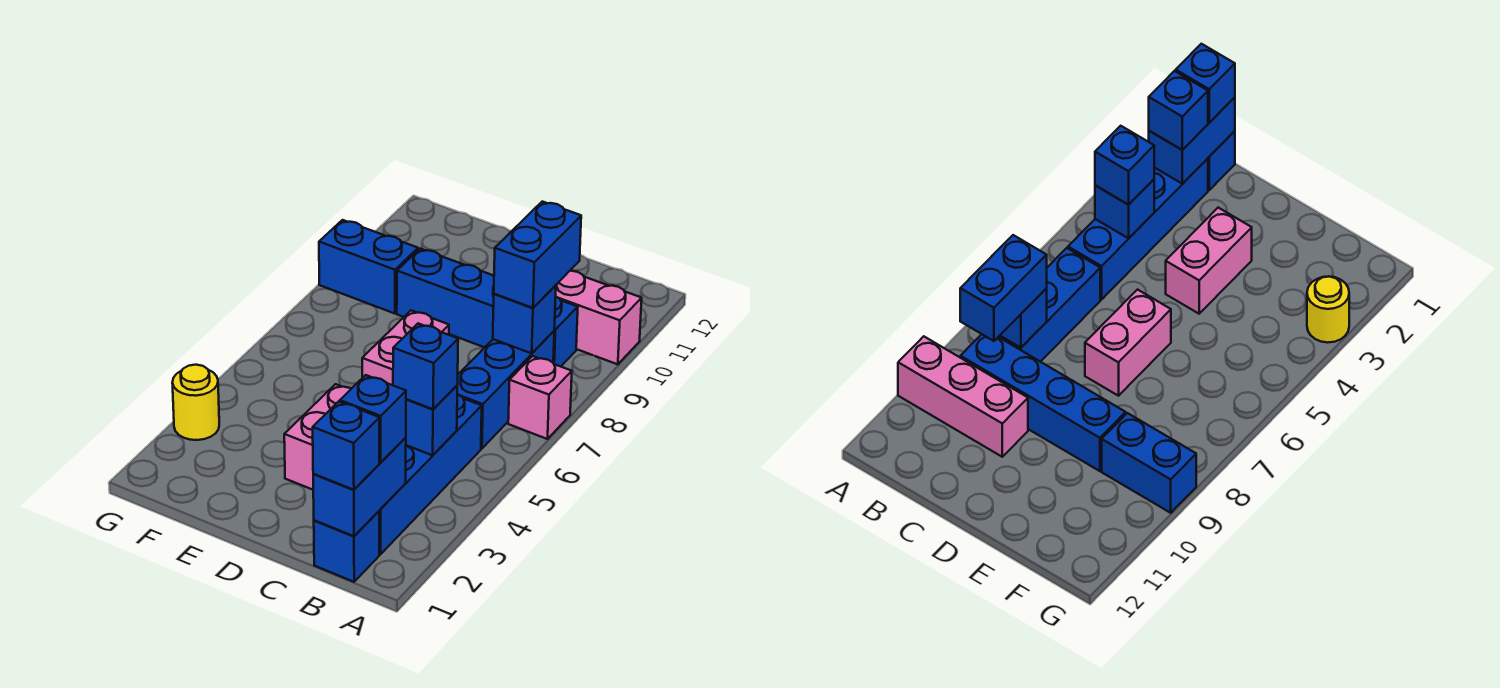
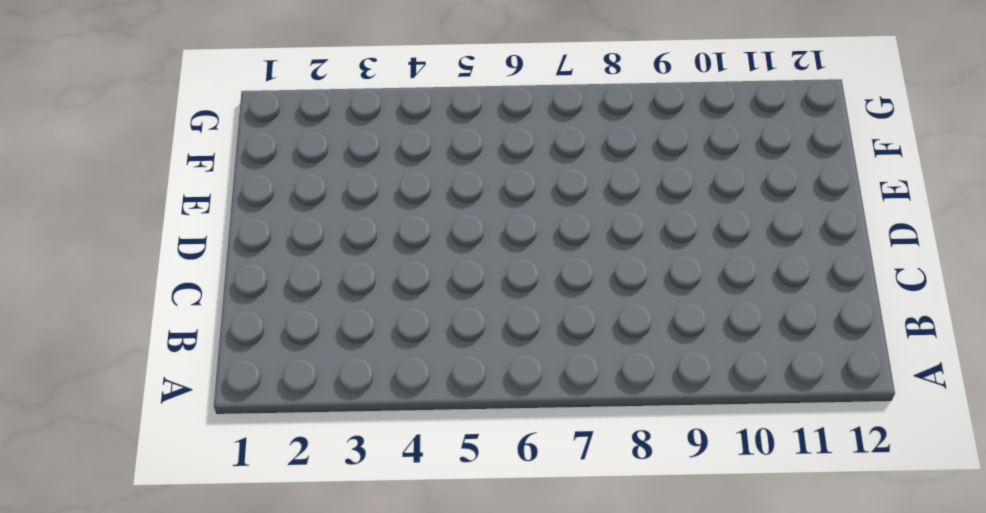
none -> pink brick A7 level 1
none -> pink brick A10:C10 level 1
none -> blue brick B1 level 1

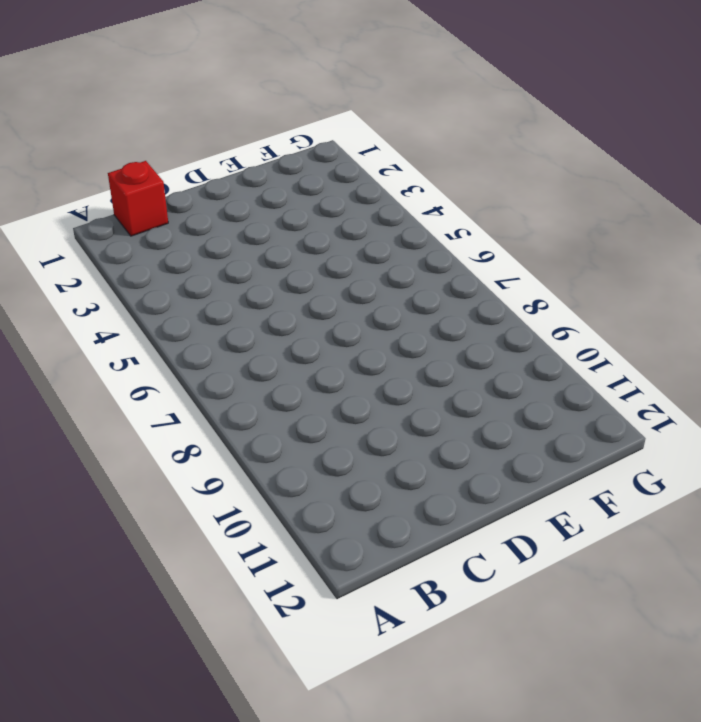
red brick B1 level 1 -> blue brick B1 level 1
none -> pink brick A7 level 1
none -> pink brick A10:C10 level 1
none -> blue brick B2:B5 level 1

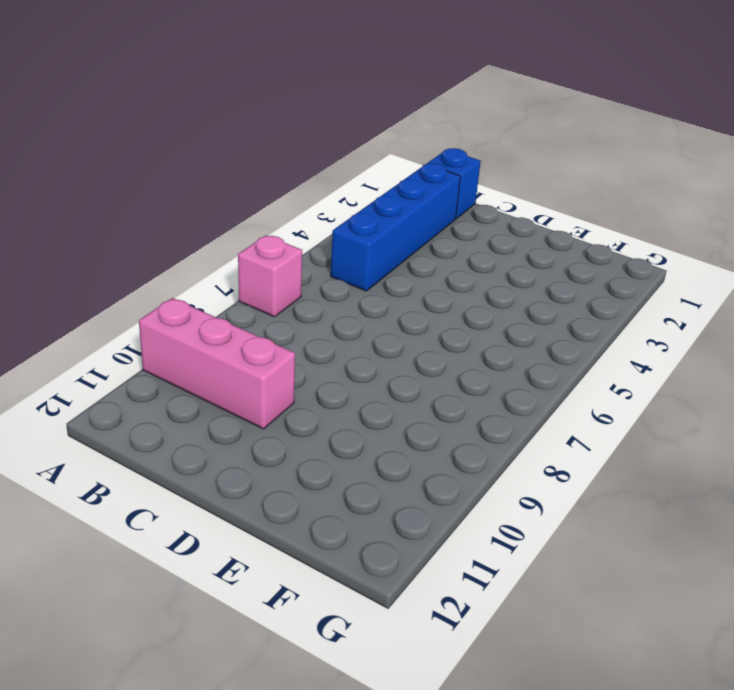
none -> blue brick B6:B8 level 1
none -> blue brick B9:E9 level 1
none -> pink brick D3:D4 level 1

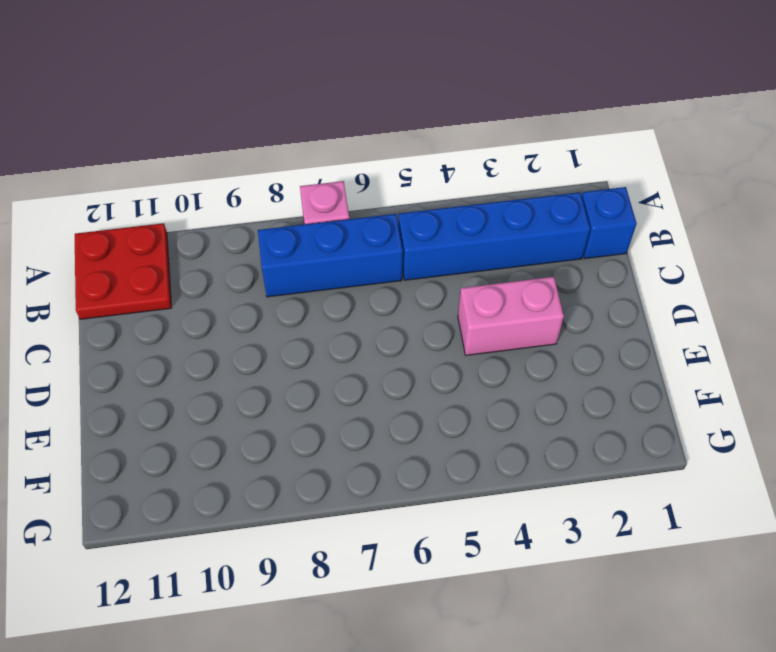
red plate A11:B12 level 1 -> none
none -> pink brick A10:C10 level 1
none -> blue brick B9:E9 level 1
none -> pink brick D6:D7 level 1

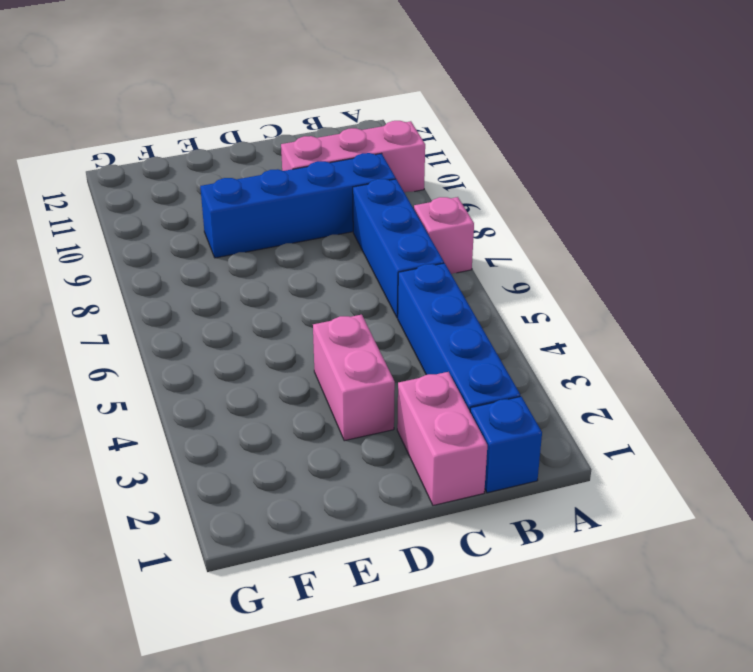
pink brick C1:C2 level 1 -> pink brick D6:D7 level 1
none -> blue brick F9:G9 level 1
none -> yellow round brick G3 level 1
none -> blue brick B1:B2 level 2

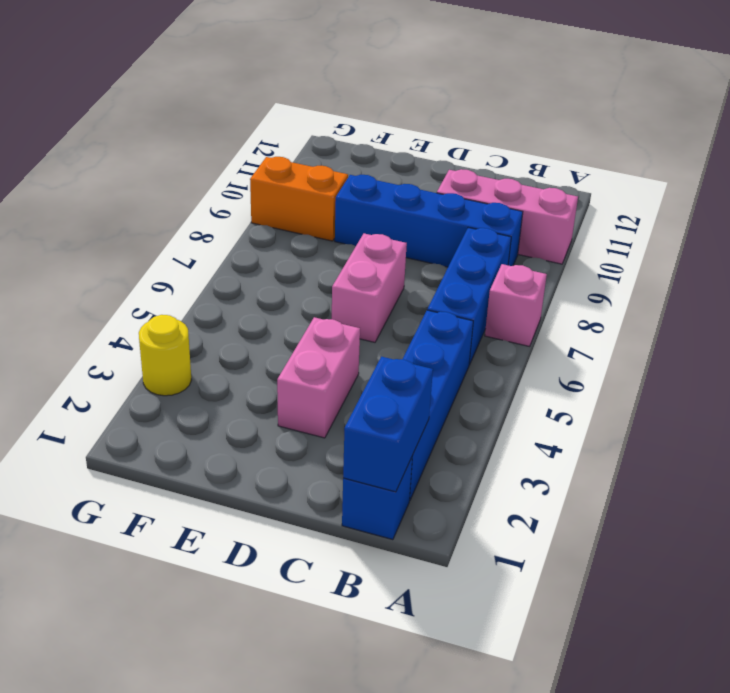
orange brick F9:G9 level 1 -> blue brick F9:G9 level 1
none -> blue brick B4 level 2
none -> blue brick B8 level 2
none -> blue brick B1 level 3

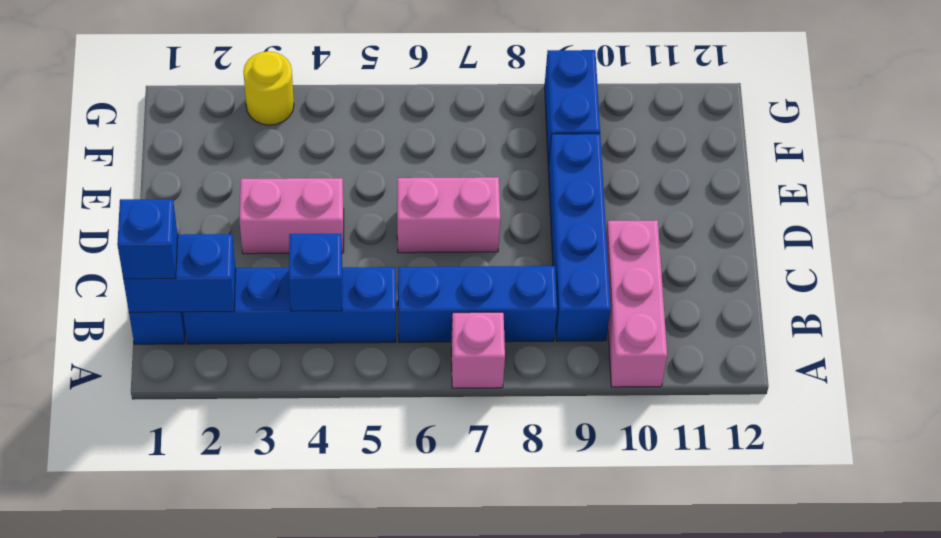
none -> blue brick B8 level 2
none -> blue brick B2 level 3
none -> blue brick B4 level 3

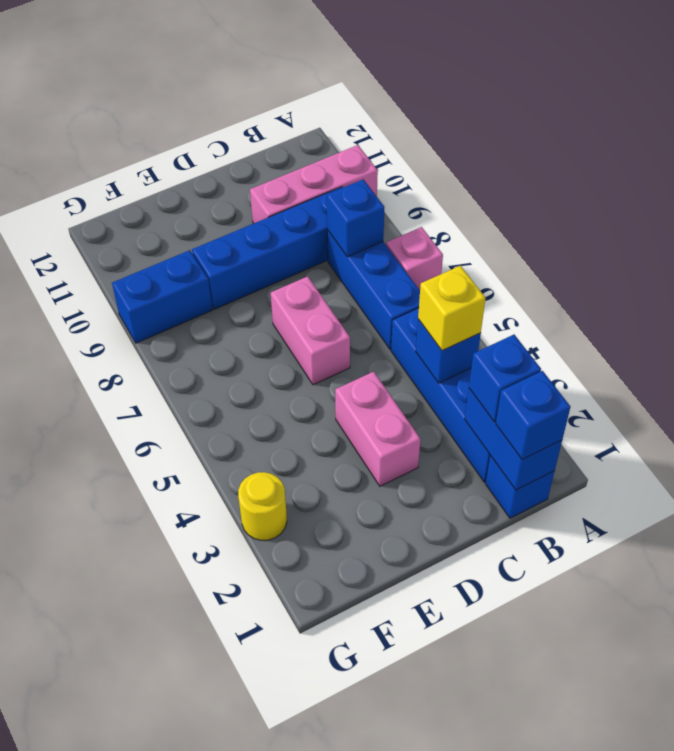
yellow brick B4 level 3 -> blue brick B4 level 3
none -> blue brick B8:B9 level 3

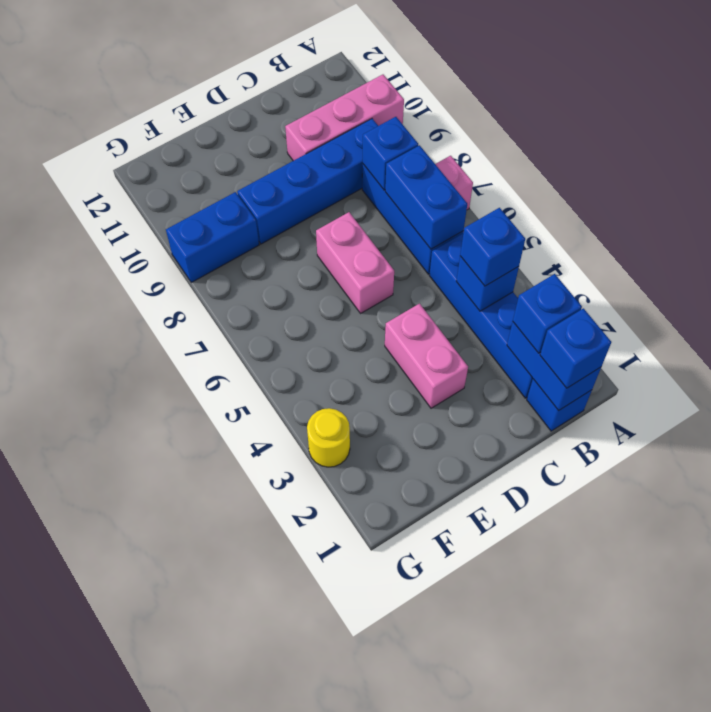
blue brick B6:B7 level 2 -> blue brick B8:B9 level 3

